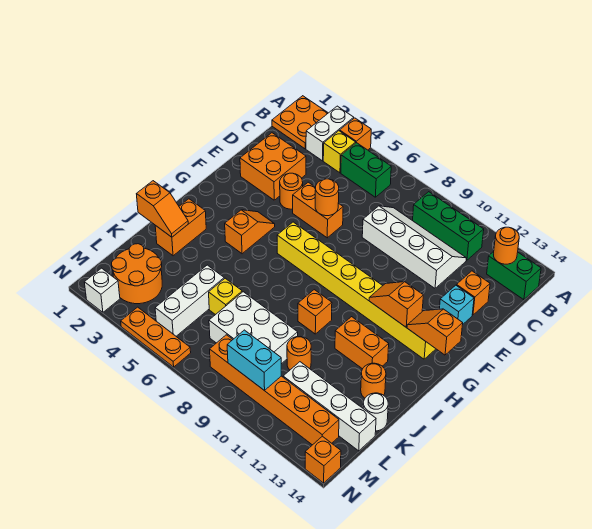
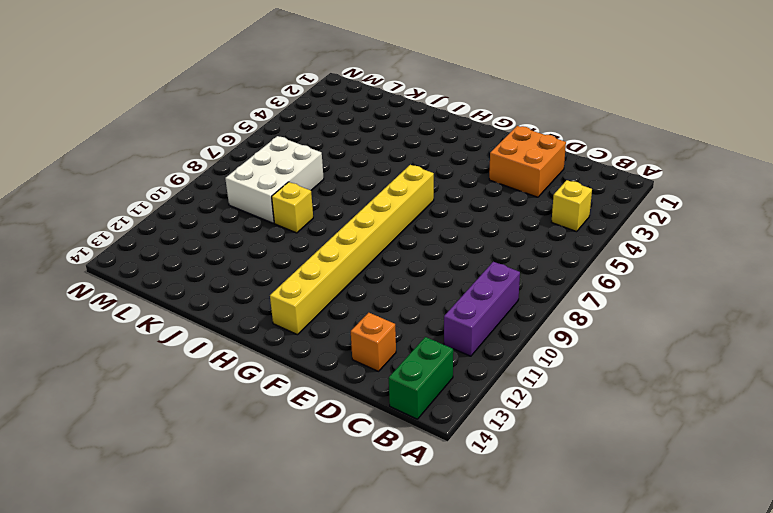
purple brick B9:B11 level 1 -> green brick B9:B11 level 1
yellow brick J9 level 1 -> yellow brick K6 level 1
none -> orange plate A1:B2 level 1
none -> white brick A3:B3 level 1
none -> orange brick A4 level 1
none -> green brick B5:B6 level 1

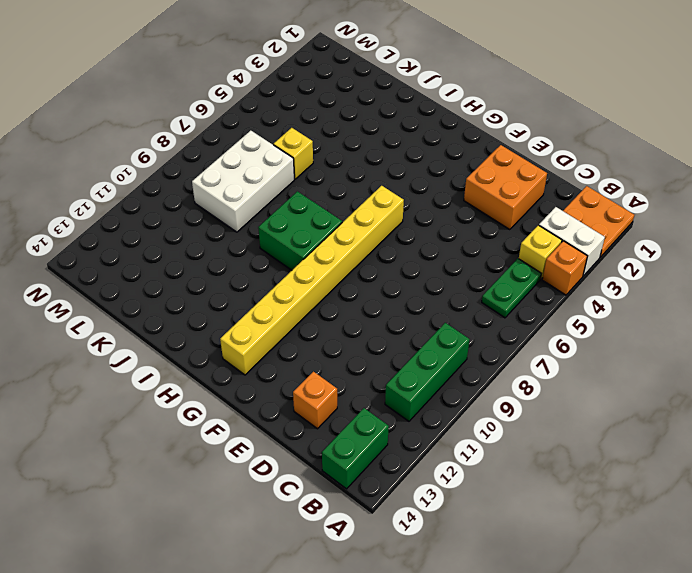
green plate B5:B6 level 1 -> green brick B5:B6 level 1
green brick H8:I9 level 1 -> orange brick I9 level 1
none -> white slope C8:D11 level 1 top D
none -> orange round brick E4 level 1
none -> orange brick E5:E6 level 1
none -> cyan brick E13 level 1

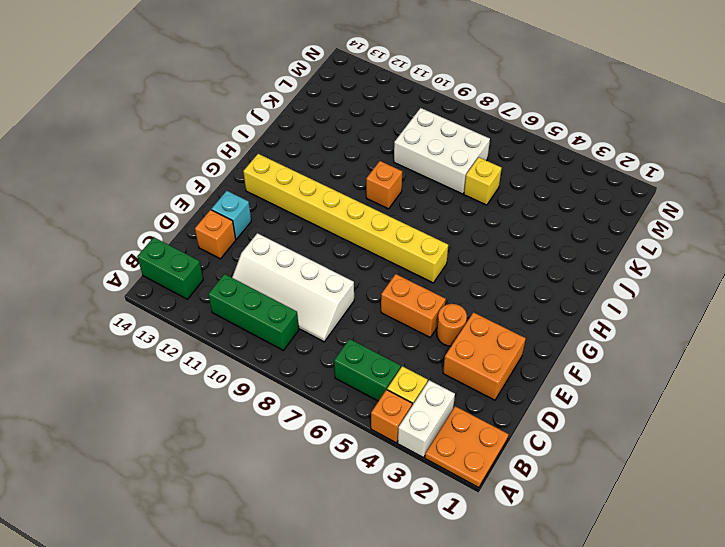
none -> orange slope G4:H4 level 1 top H
none -> orange brick I2:J2 level 1
none -> orange brick I11:I12 level 1
none -> orange round brick J13 level 1

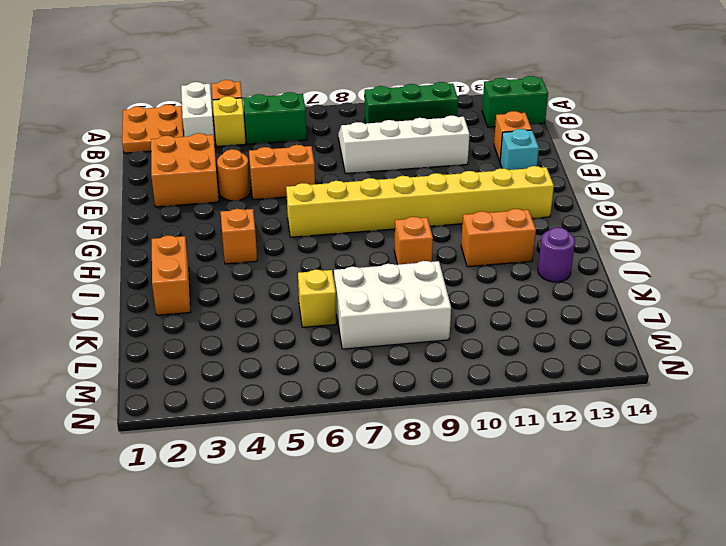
purple round brick J13 level 1 -> orange round brick J13 level 1
none -> white brick K5:M5 level 1
none -> orange round brick K10 level 1
none -> white round brick K14 level 1
none -> orange round brick L2:M3 level 1

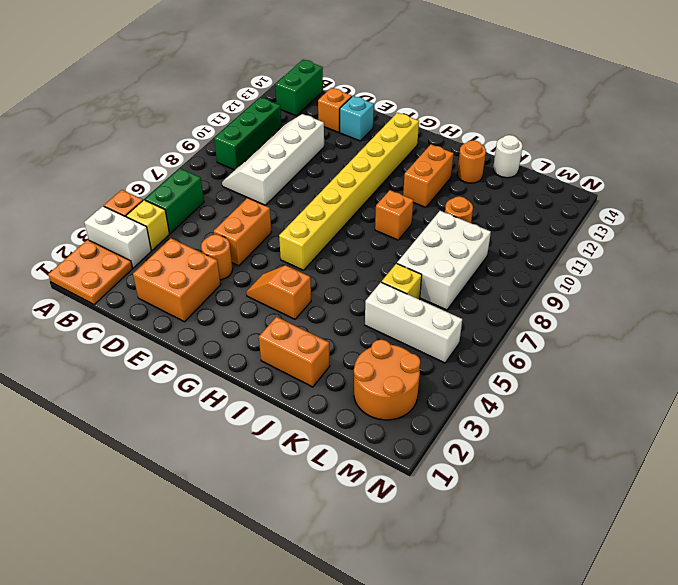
none -> white brick L11:L14 level 1
none -> orange brick M8:M13 level 1
none -> white brick N2 level 1
none -> orange plate N4:N6 level 1

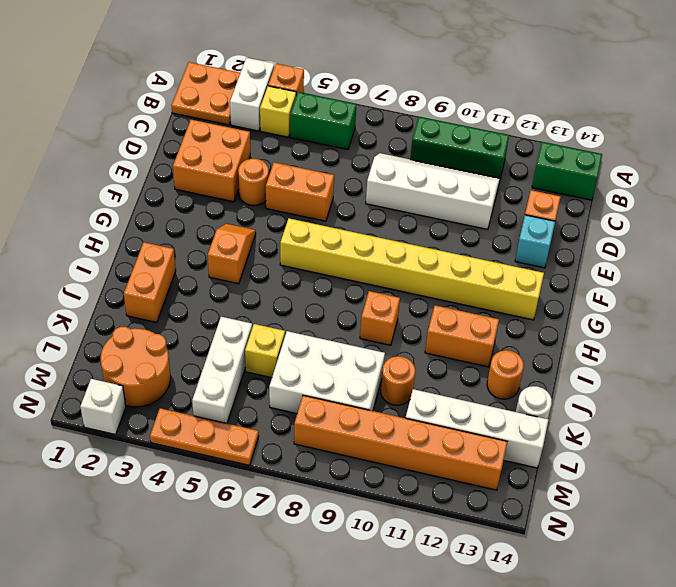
none -> orange brick N14 level 1
none -> orange round brick B13 level 2
none -> orange round brick E6 level 2
none -> orange slope G11:G12 level 2 top 12

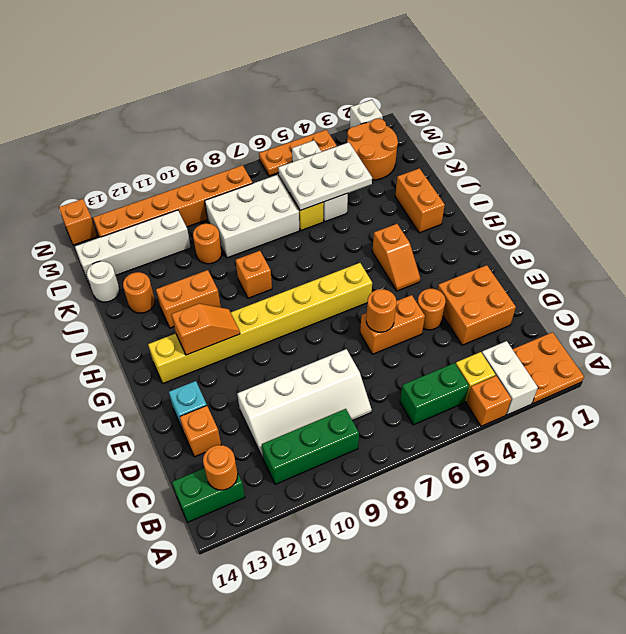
white plate K4:L6 level 2 -> none
none -> orange slope G13:G14 level 2 top 14
none -> orange slope J1:J2 level 2 top 1
none -> cyan brick M9:M10 level 2

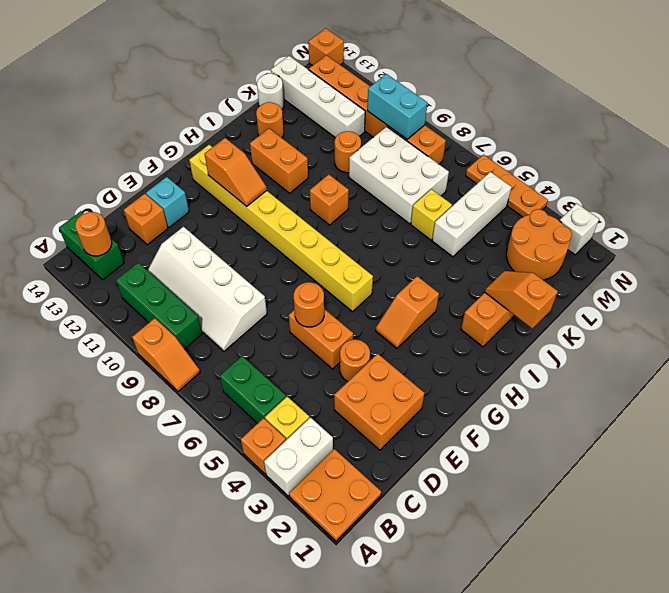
orange slope A8:A9 level 1 top 9 -> orange slope G13:G14 level 2 top 14

